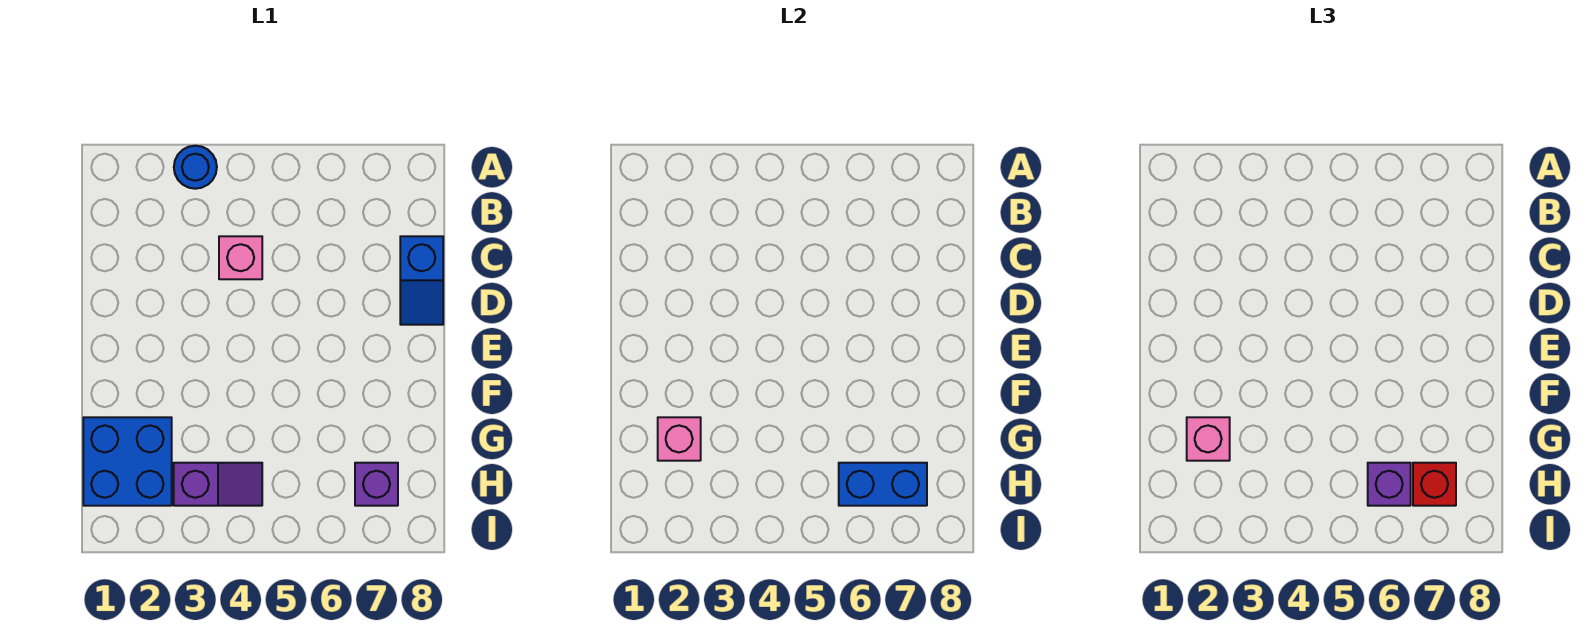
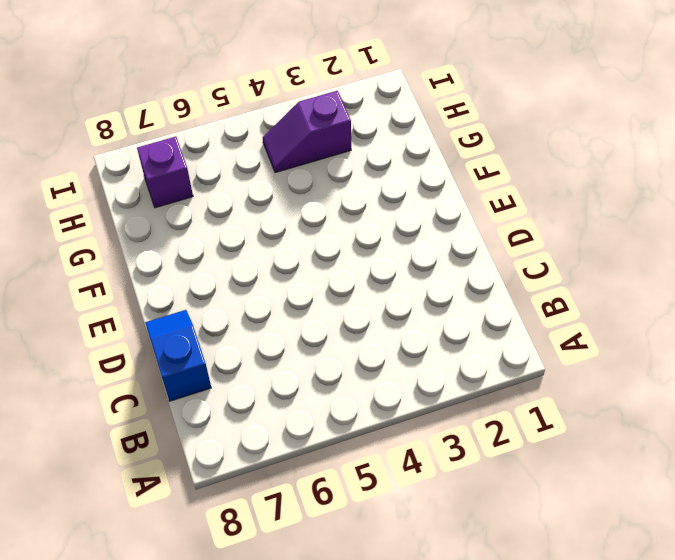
none -> blue round brick A3 level 1
none -> pink brick C4 level 1

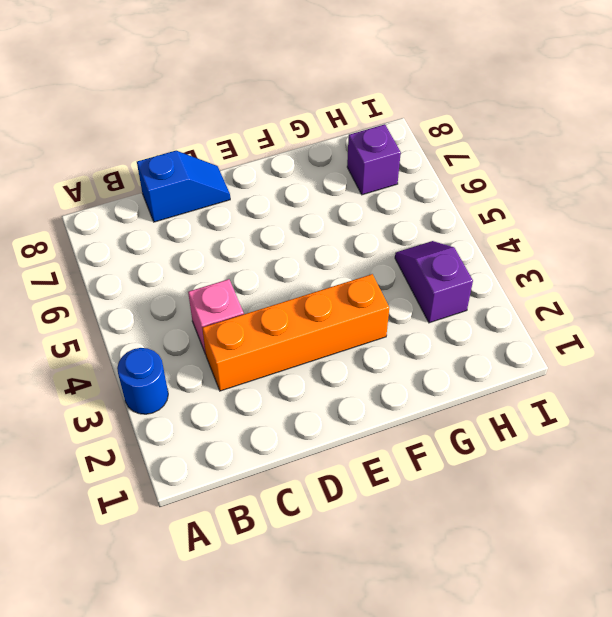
orange brick C3:F3 level 1 -> none
none -> blue brick G1:H2 level 1
none -> pink brick G2 level 2

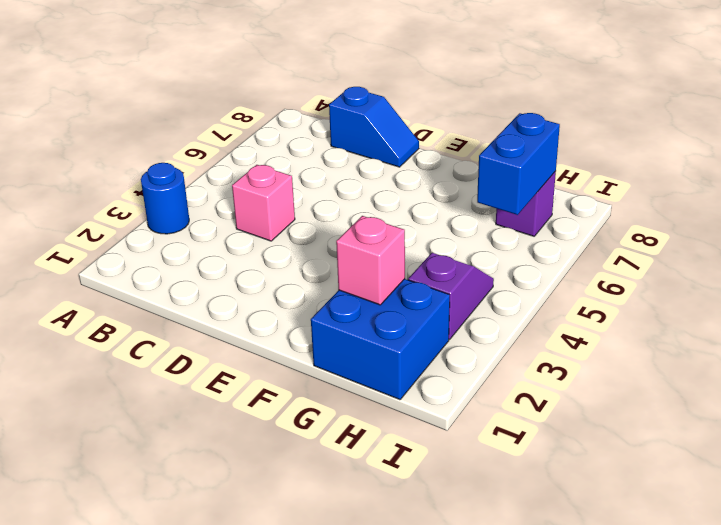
none -> pink brick G2 level 3
none -> purple brick H6 level 3

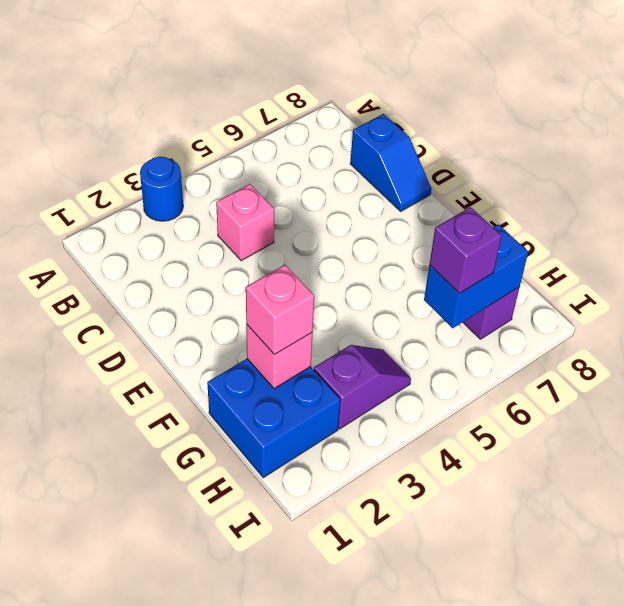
none -> red brick H7 level 3

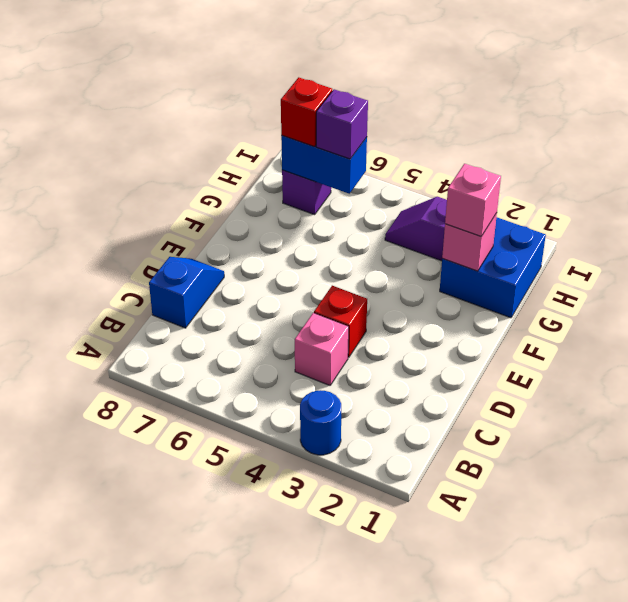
red brick D4 level 1 -> none

